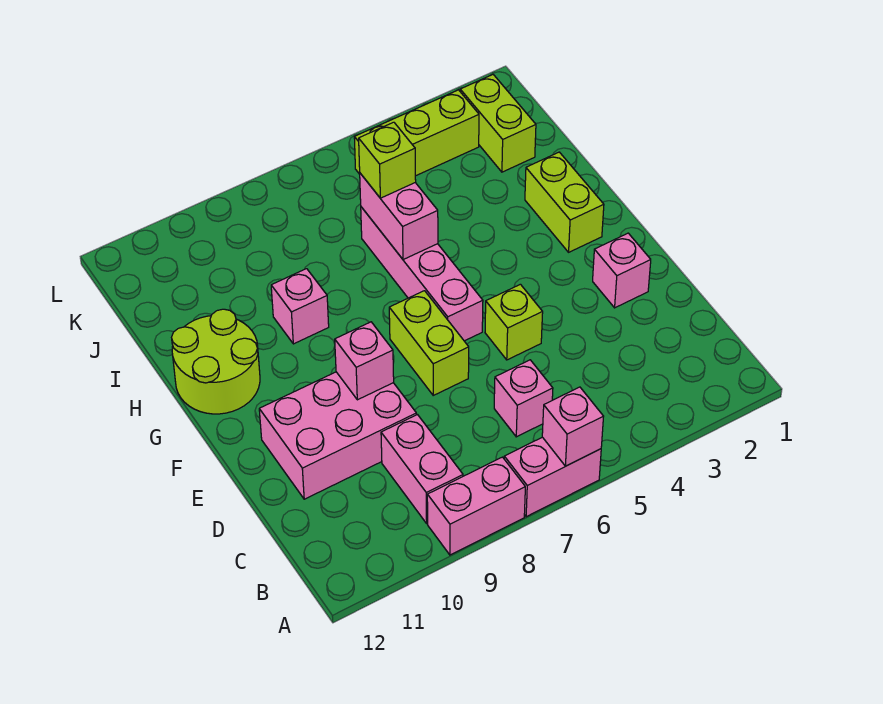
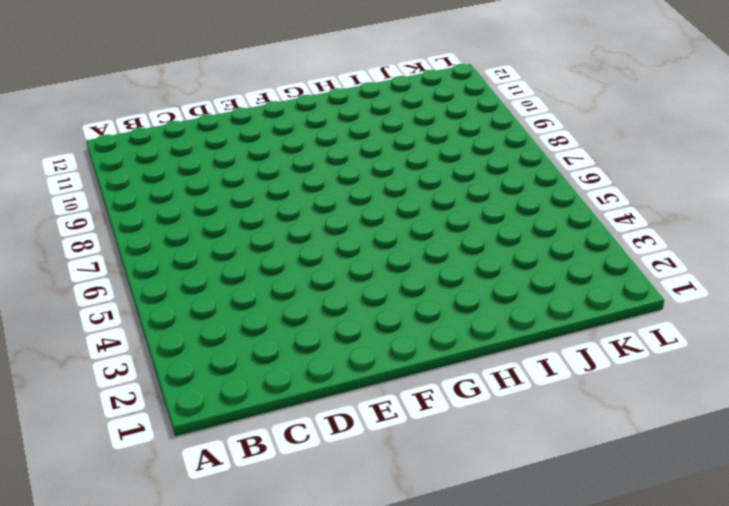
none -> pink brick A6:A7 level 1
none -> pink brick A8:A9 level 1
none -> pink brick B9:C9 level 1

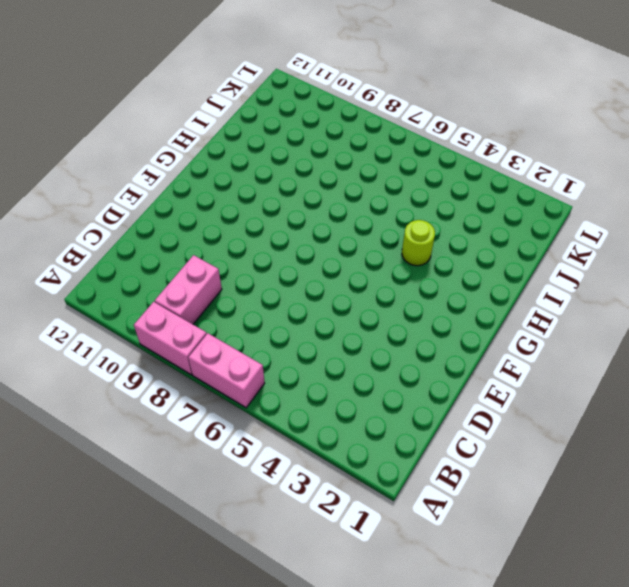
lime round brick H4 level 1 -> none
none -> pink brick C6 level 1
none -> pink brick D9:E11 level 1
none -> pink brick E2 level 1

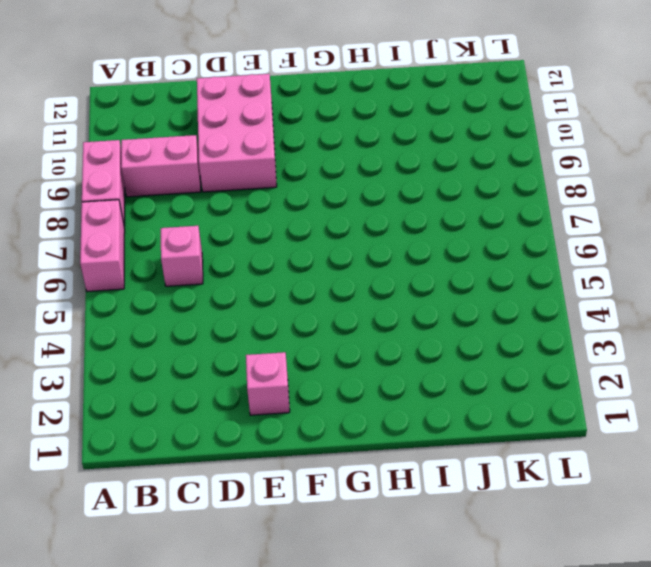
none -> lime brick E5 level 1
none -> lime brick E7:F7 level 1
none -> pink brick F6:I6 level 1

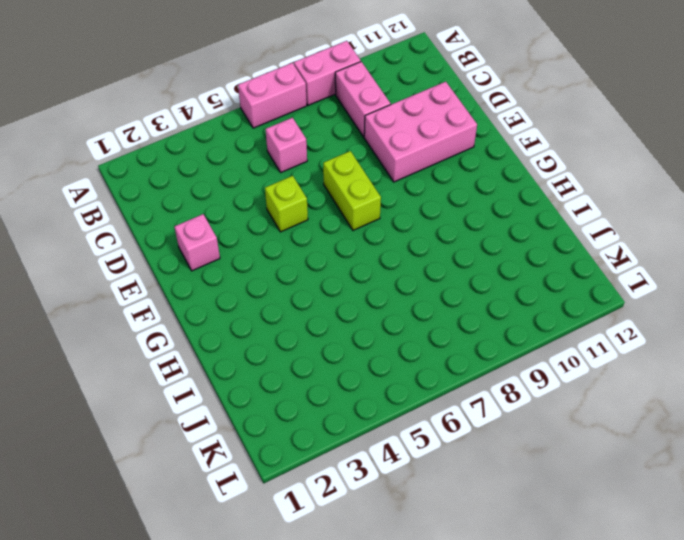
none -> pink brick F6:I6 level 1
none -> lime brick G2:H2 level 1
none -> lime round brick G11:H12 level 1

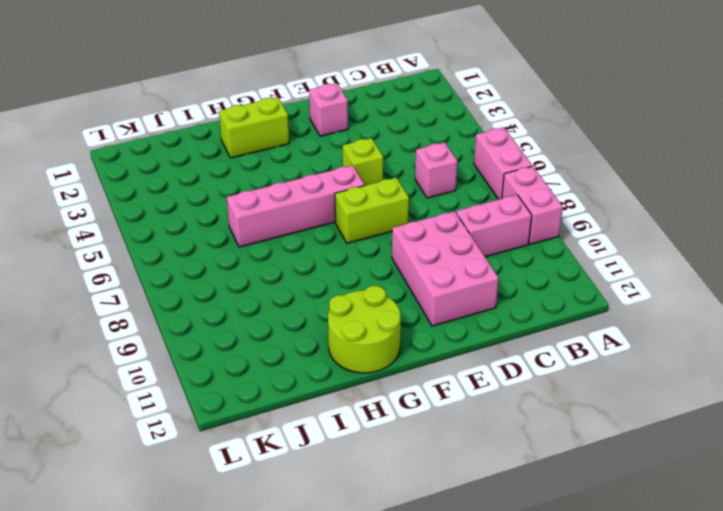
none -> pink brick H9 level 1
none -> lime brick J2:K2 level 1
none -> lime brick K3:K5 level 1

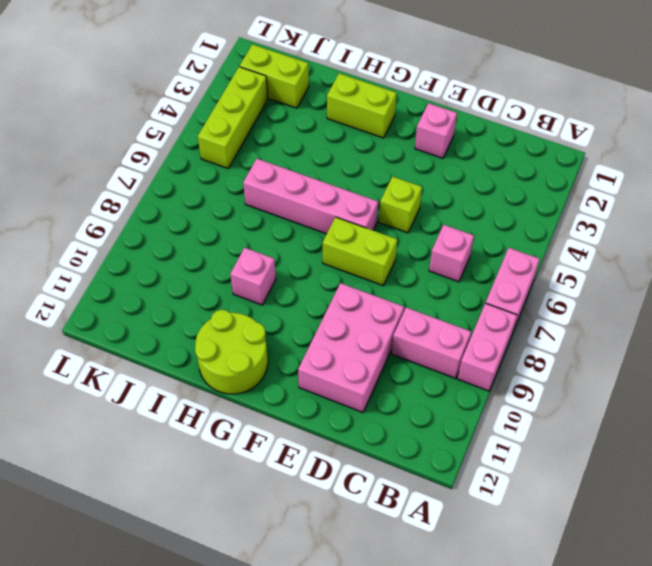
none -> pink brick A6 level 2
none -> pink brick E9 level 2
none -> pink brick H6:I6 level 2

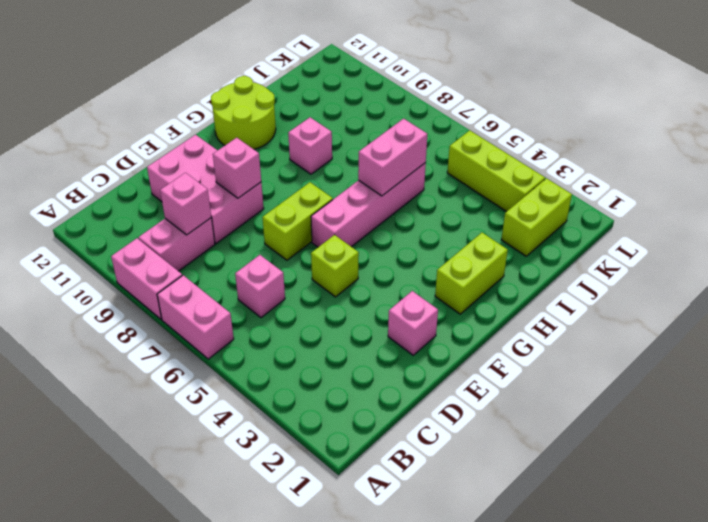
pink brick C9 level 2 -> pink brick A6 level 2
none -> lime brick I6 level 3

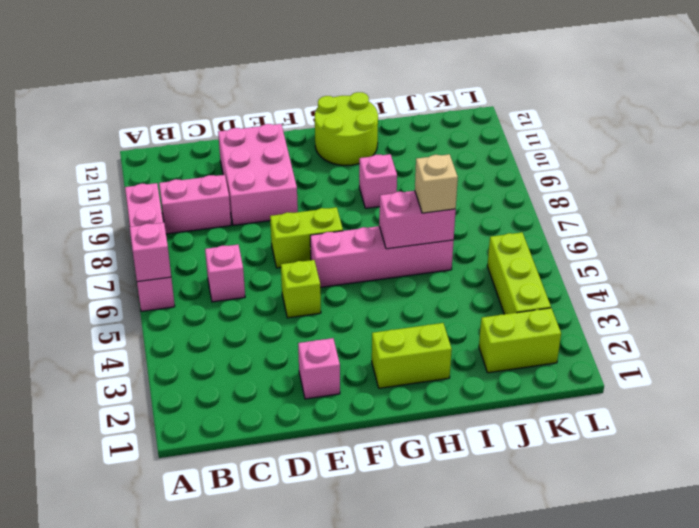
tan brick I6 level 3 -> lime brick I6 level 3
none -> pink brick E9 level 2

